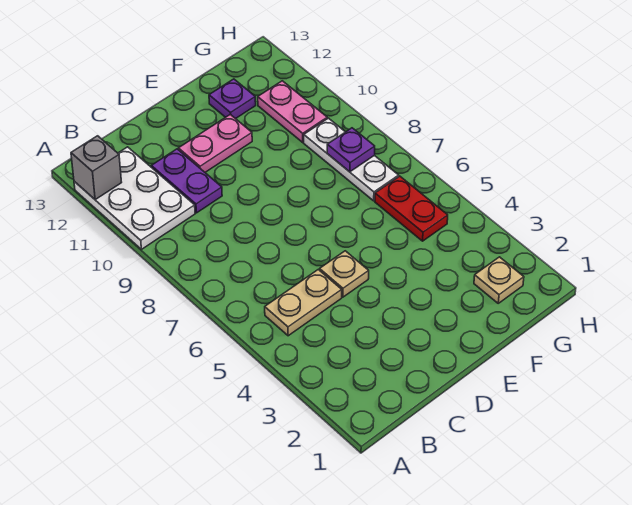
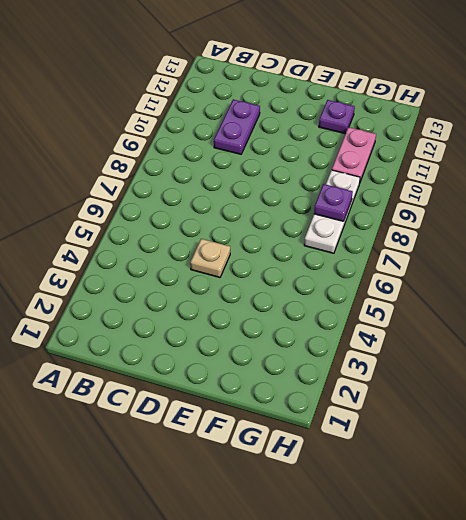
none -> white plate A10:B12 level 1
none -> tan plate B5:C5 level 1
none -> pink plate D11:E11 level 1

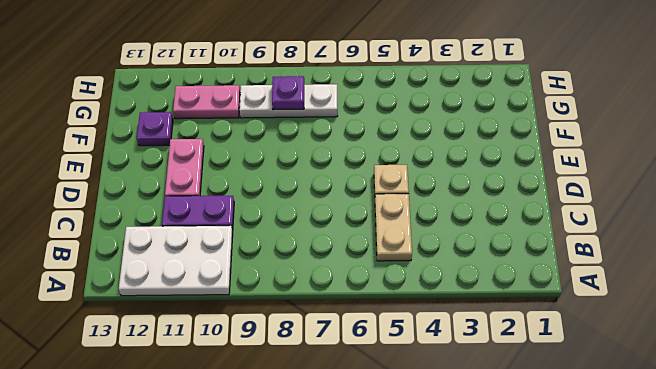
none -> tan plate G2 level 1
none -> red plate G5:G6 level 1
none -> grey brick A12 level 2

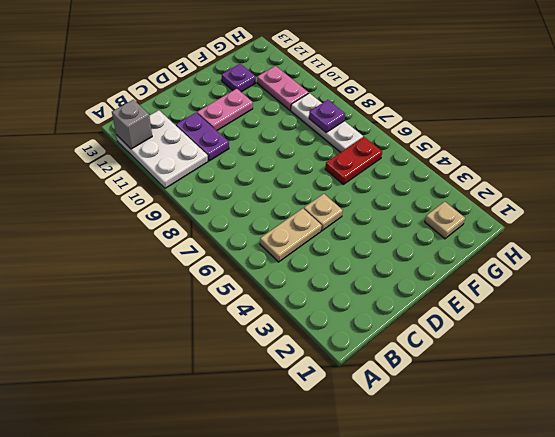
red plate F6:G6 level 1 -> red plate G5:G6 level 1

